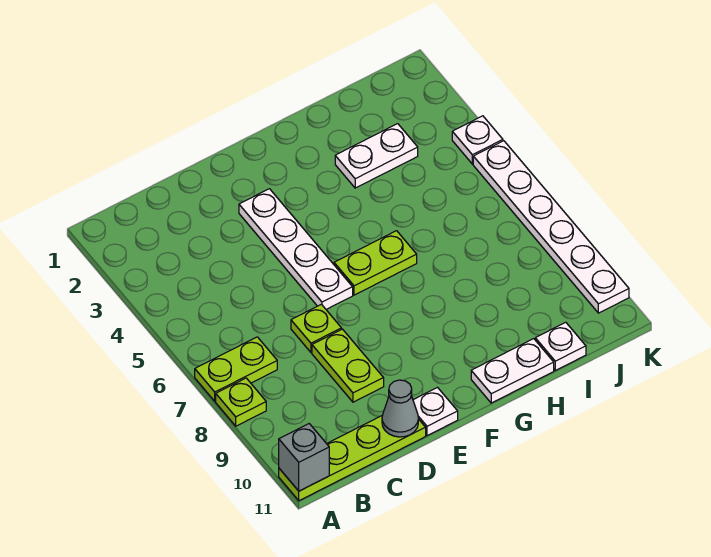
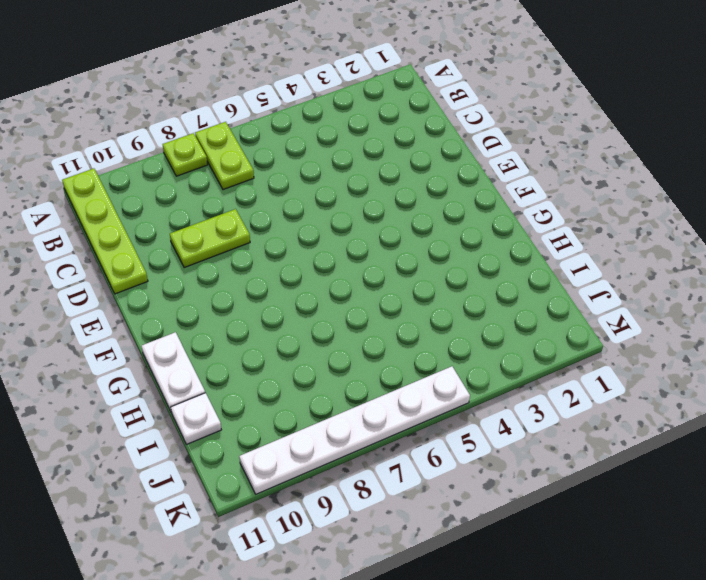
none -> lime plate D7 level 1
none -> white plate E3:E6 level 1
none -> white plate E11 level 1

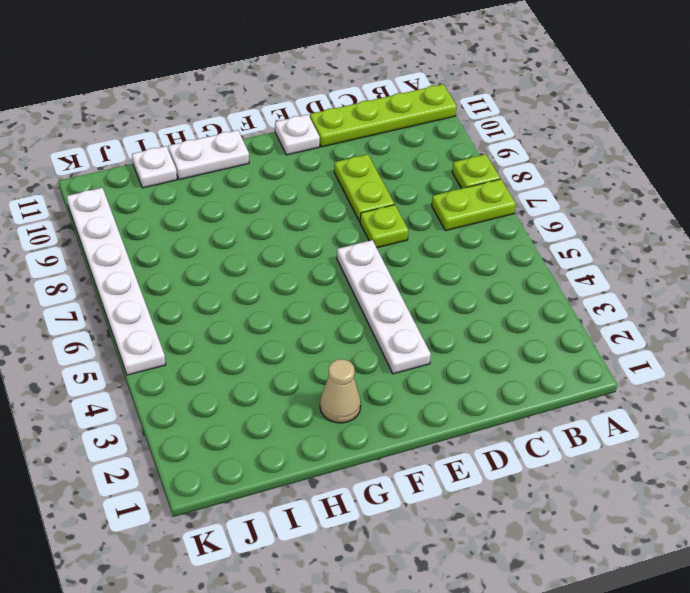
tan cone G2 level 1 -> none
none -> lime plate F6:G6 level 1
none -> white plate H3:I3 level 1
none -> white plate K4 level 1

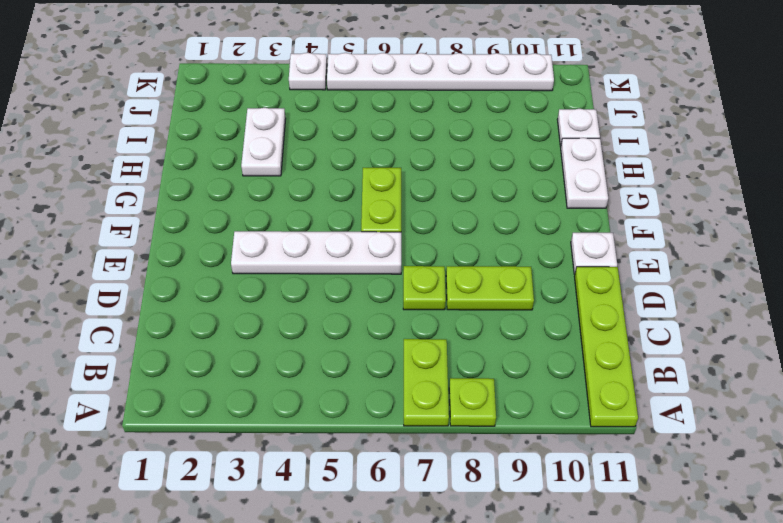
none -> grey brick A11 level 2
none -> grey cone D11 level 2

